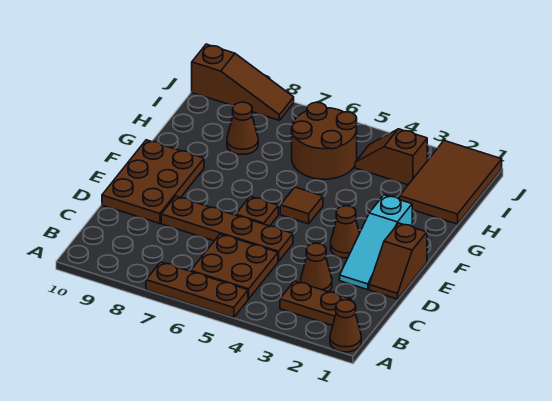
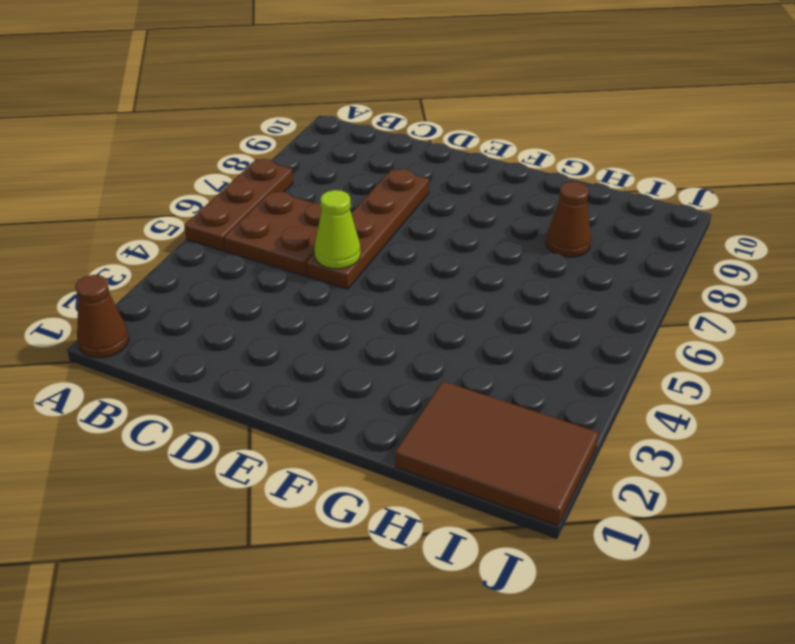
lime cone D5 level 2 -> none
none -> brown plate B2:B3 level 1
none -> brown cone C3 level 1
none -> brown slope D1:E1 level 1 top E

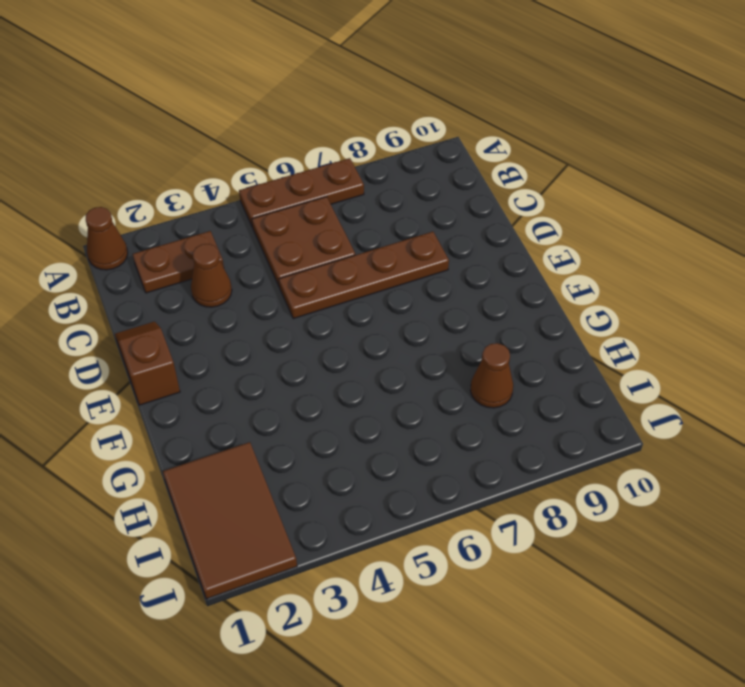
none -> cyan slope D2:F2 level 1 top F
none -> brown plate D9:F10 level 1
none -> brown cone E3 level 1

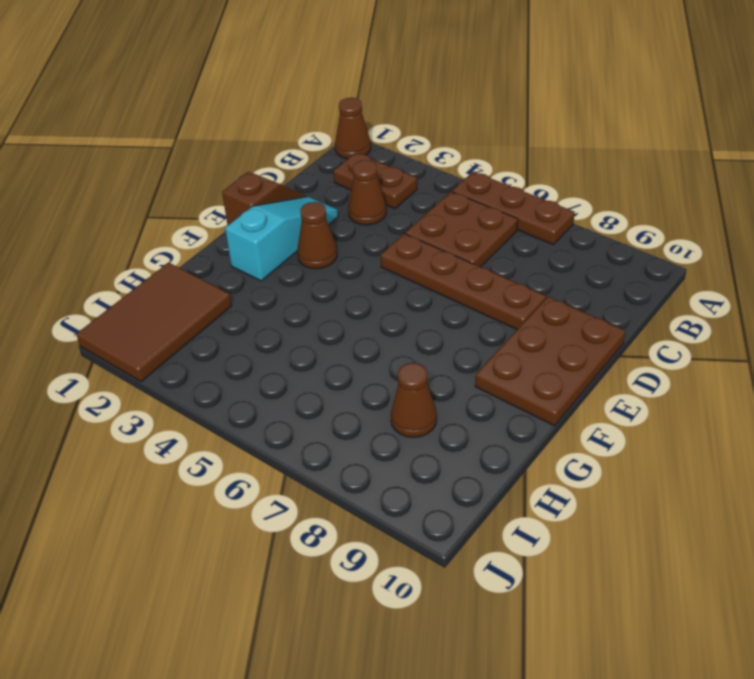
none -> brown plate E6 level 1
none -> brown tile F5 level 1
none -> brown round brick H5:I6 level 1

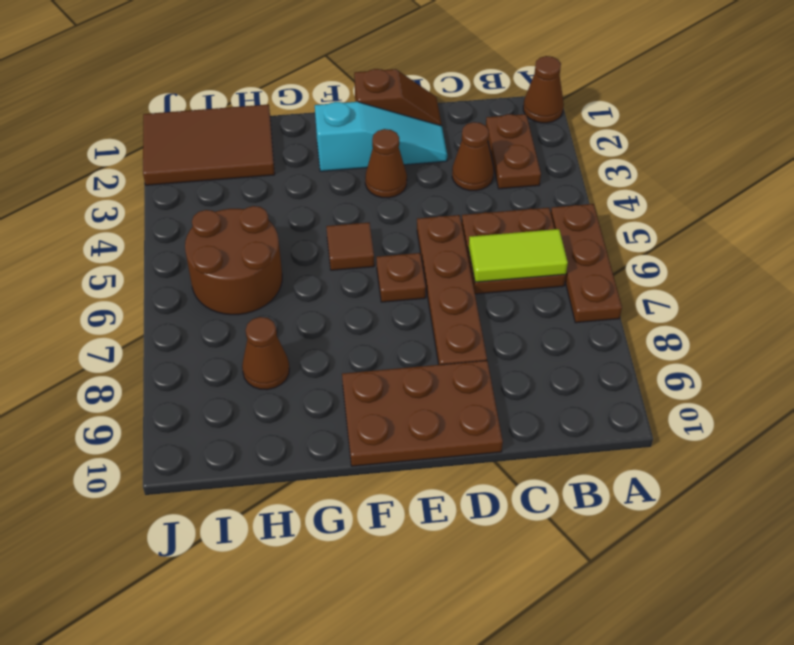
lime tile B6:C6 level 2 -> none
none -> brown slope I3:I4 level 1 top 3
none -> brown slope J8:J10 level 1 top 10

